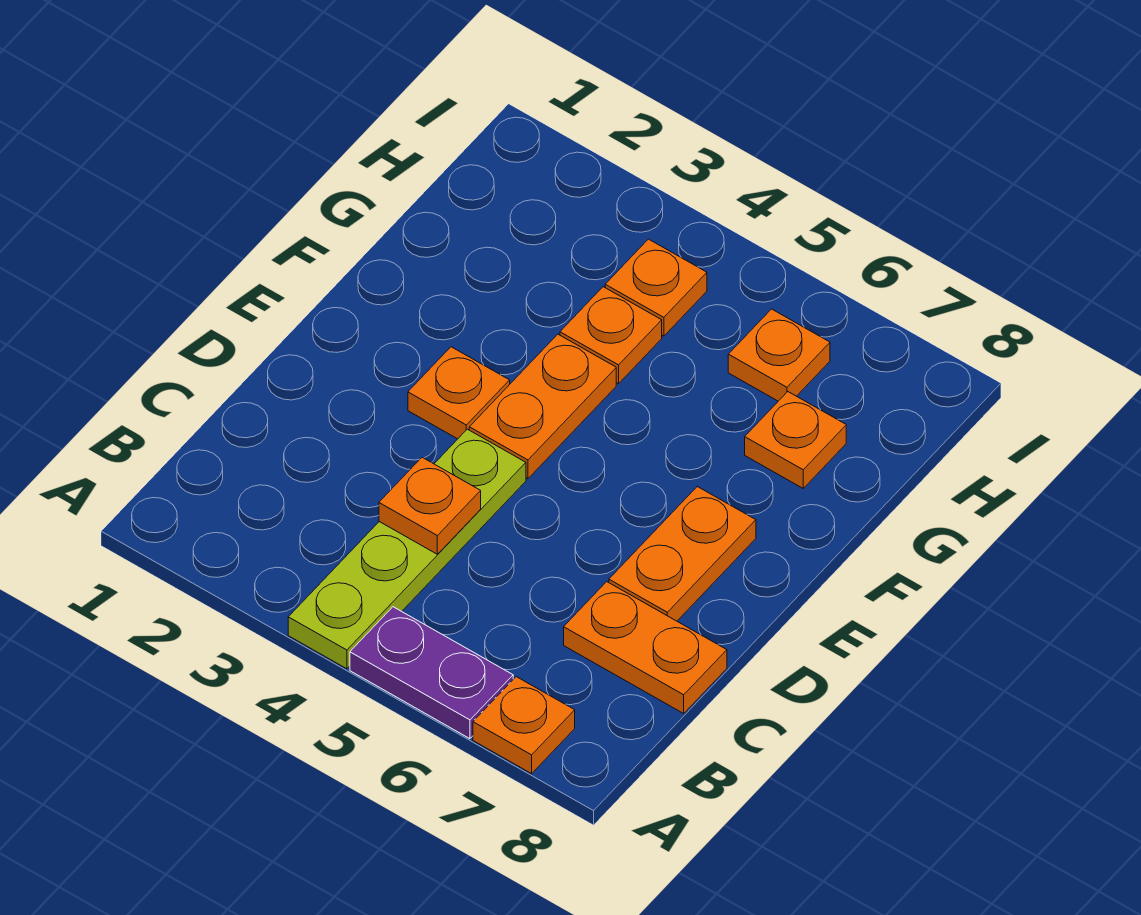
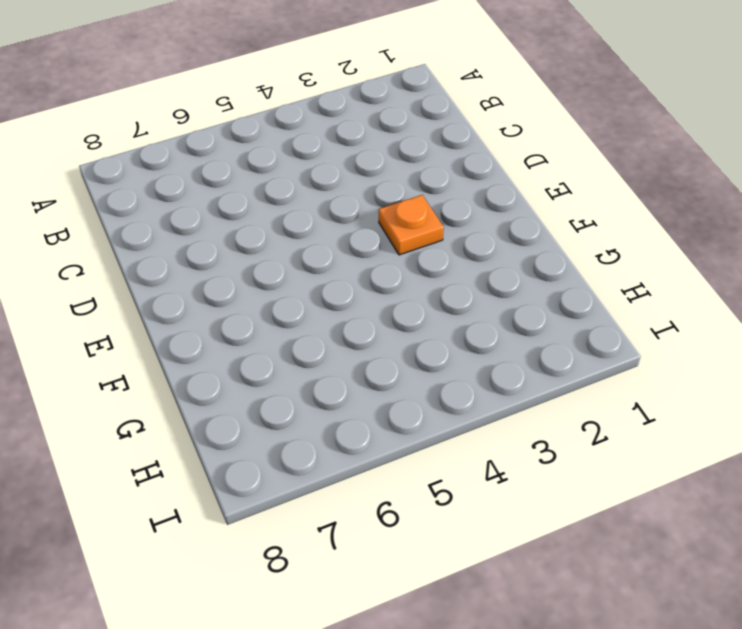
none -> lime plate A4:D4 level 1
none -> purple plate A5:A6 level 1
none -> orange plate A7 level 1

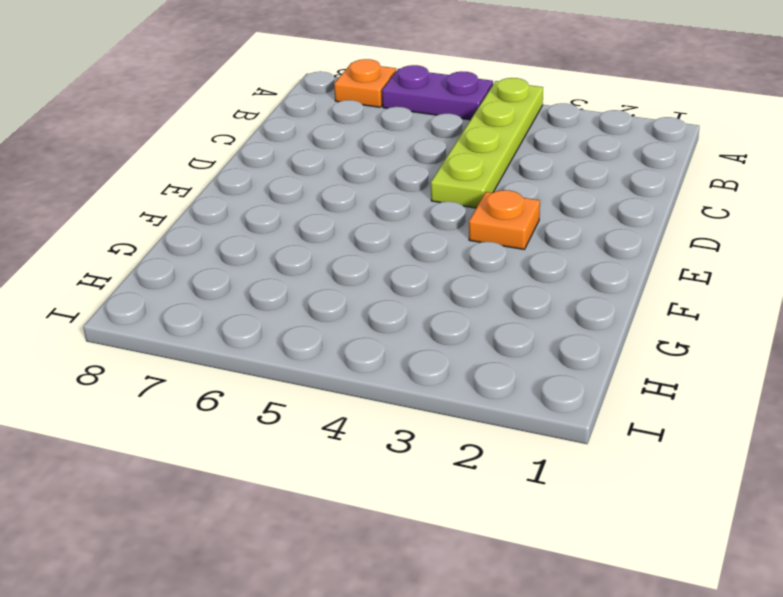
none -> orange plate C7:C8 level 1
none -> orange plate D7:E7 level 1
none -> orange plate E4:F4 level 1

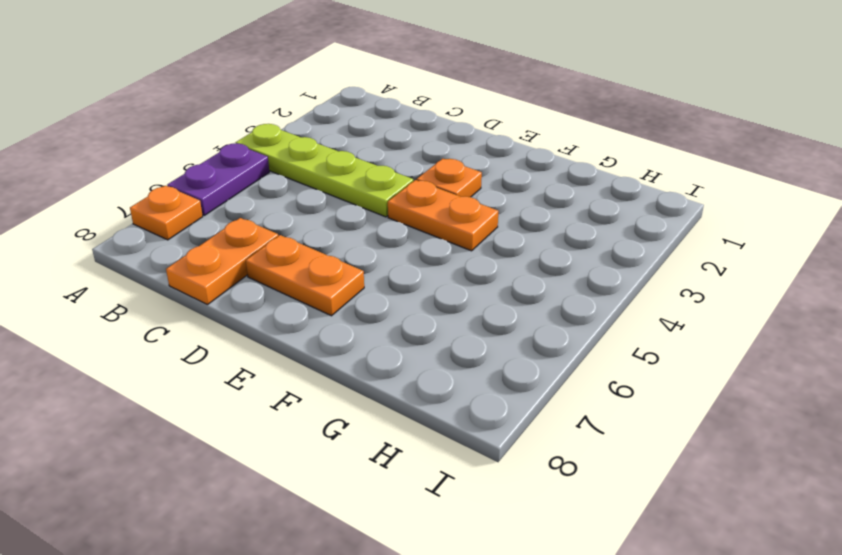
none -> orange plate G4 level 1
none -> orange plate G7 level 1
none -> orange plate H4 level 1

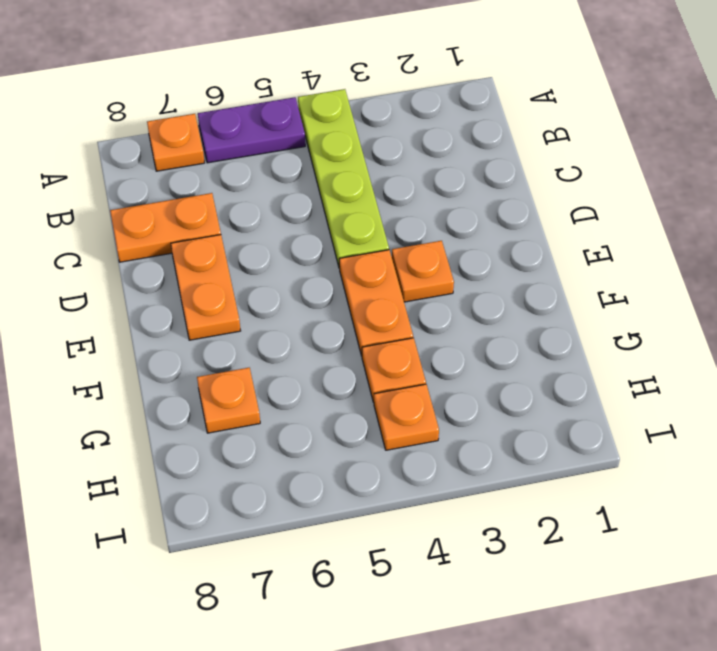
none -> orange plate H6 level 1
none -> orange plate C4 level 2

